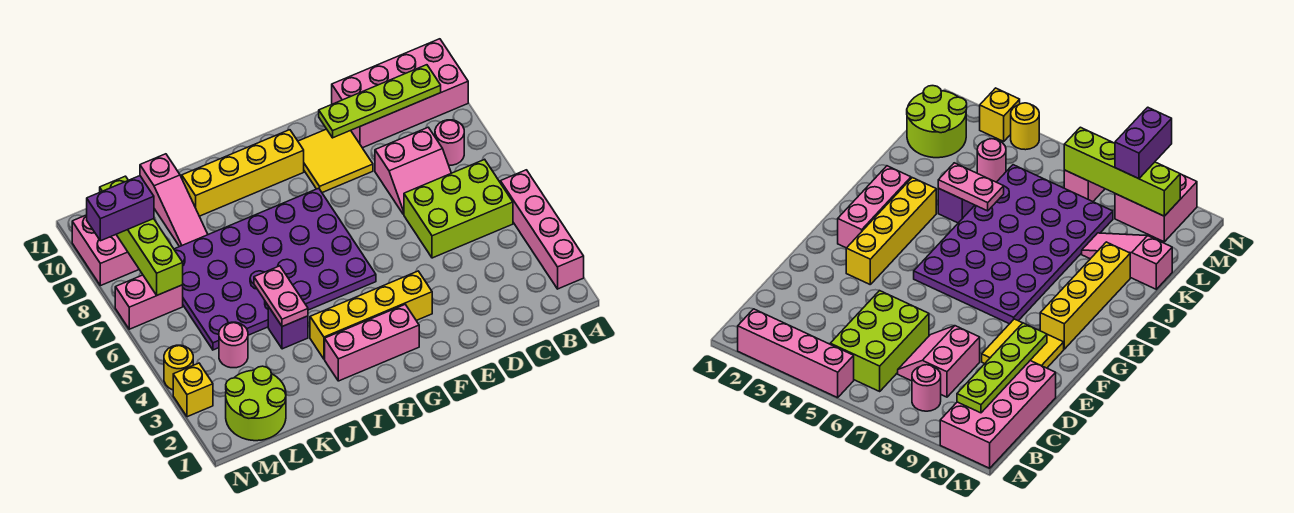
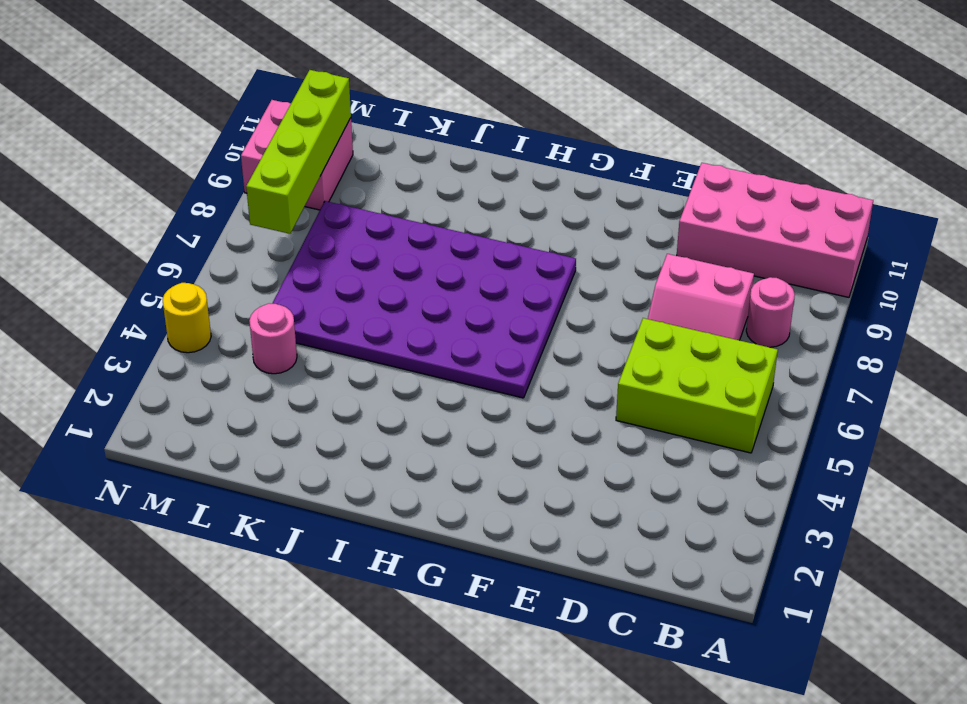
none -> pink brick A2:A5 level 1
none -> yellow tile E9:F10 level 1
none -> yellow brick F3:I3 level 1

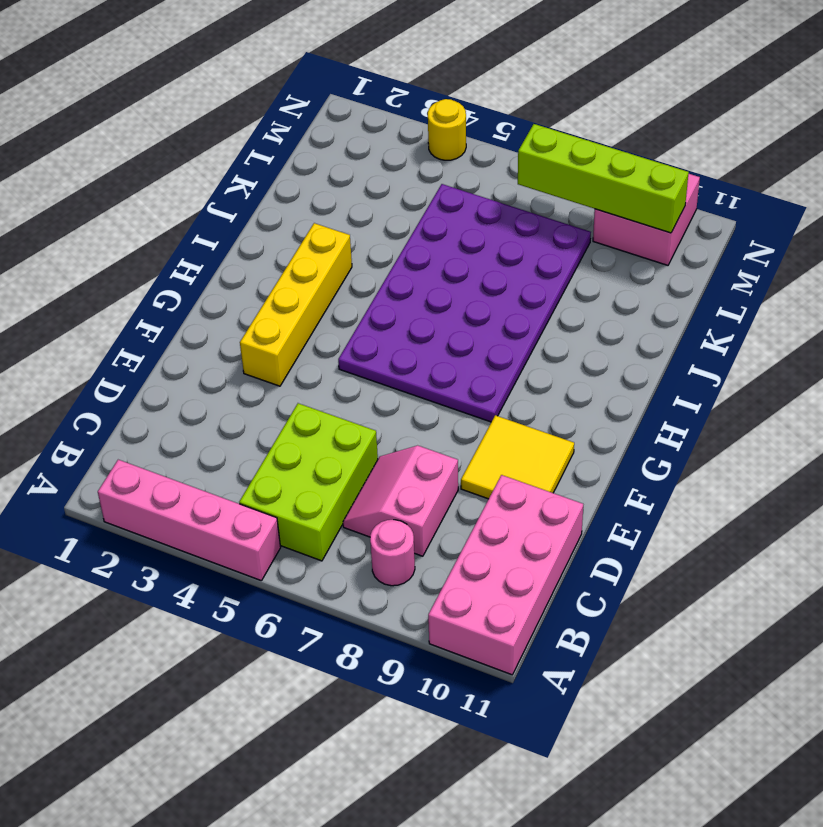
none -> pink brick G2:I2 level 1
none -> yellow brick G10:J10 level 1
none -> purple brick J4 level 1

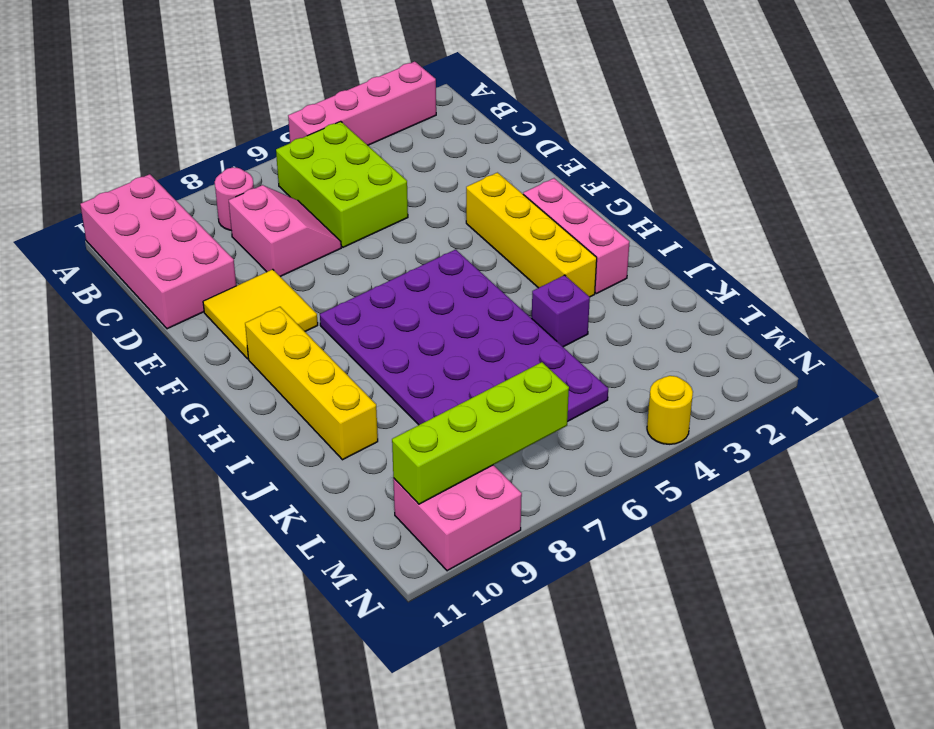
none -> pink slope K9:K11 level 1 top 11
none -> lime round brick L1:M2 level 1
none -> pink round brick L4 level 1

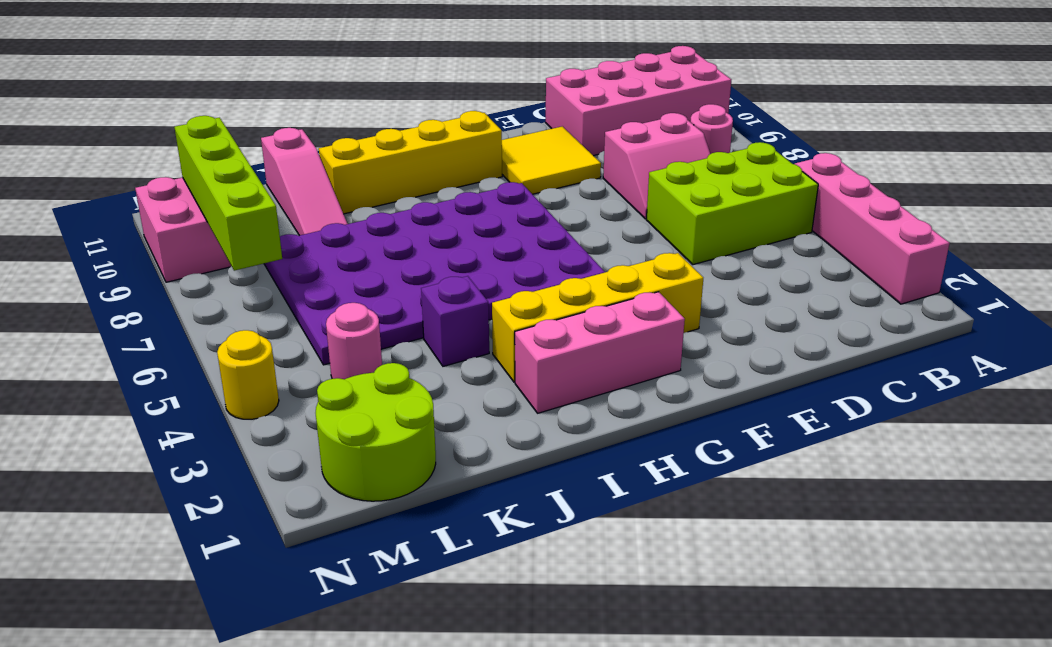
none -> pink brick M7:N7 level 1
none -> yellow brick N3 level 1
none -> lime plate B10:E10 level 2

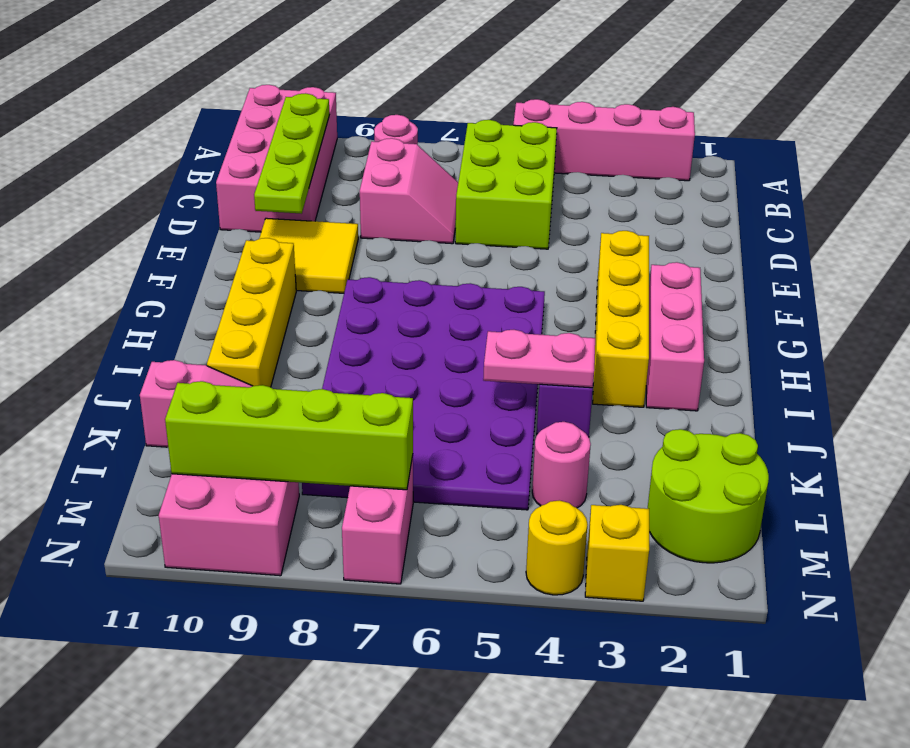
none -> purple brick M9:N9 level 3

